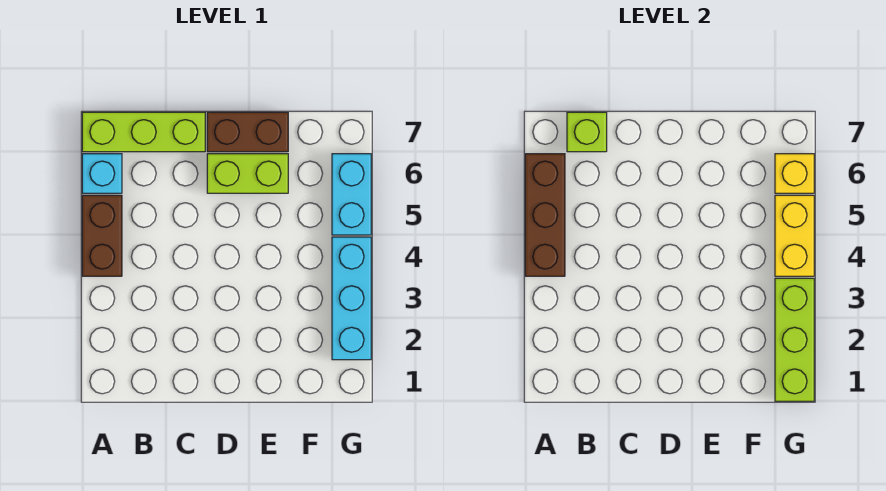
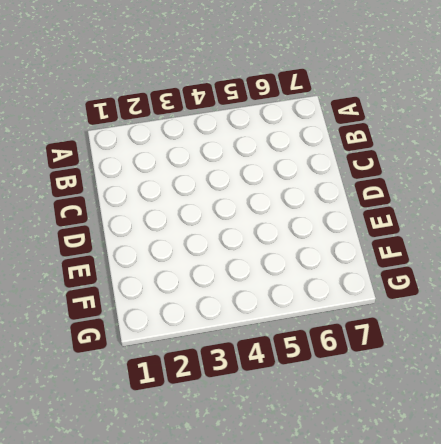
none -> brown brick A4:A5 level 1
none -> cyan brick A6 level 1
none -> lime brick A7:C7 level 1

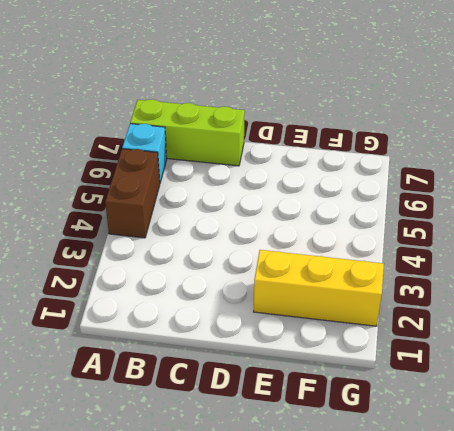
yellow brick E2:G2 level 1 -> cyan brick G2:G4 level 1
none -> lime brick D6:E6 level 1
none -> brown brick D7:E7 level 1
none -> cyan brick G5:G6 level 1

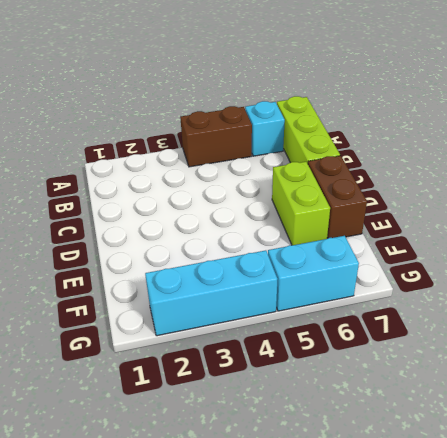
none -> brown brick A4:A6 level 2
none -> lime brick B7 level 2
none -> lime brick G1:G3 level 2

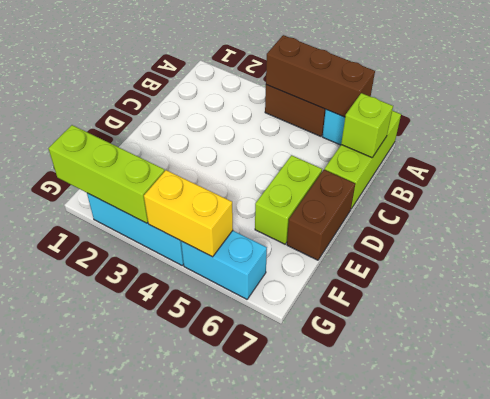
none -> yellow brick G6 level 2

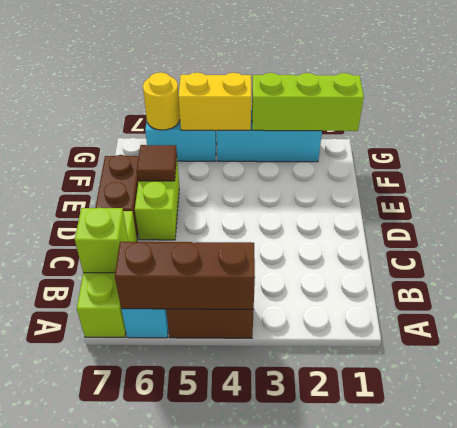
brown tile E6 level 2 -> none
yellow round brick G6 level 2 -> yellow brick G6 level 2

